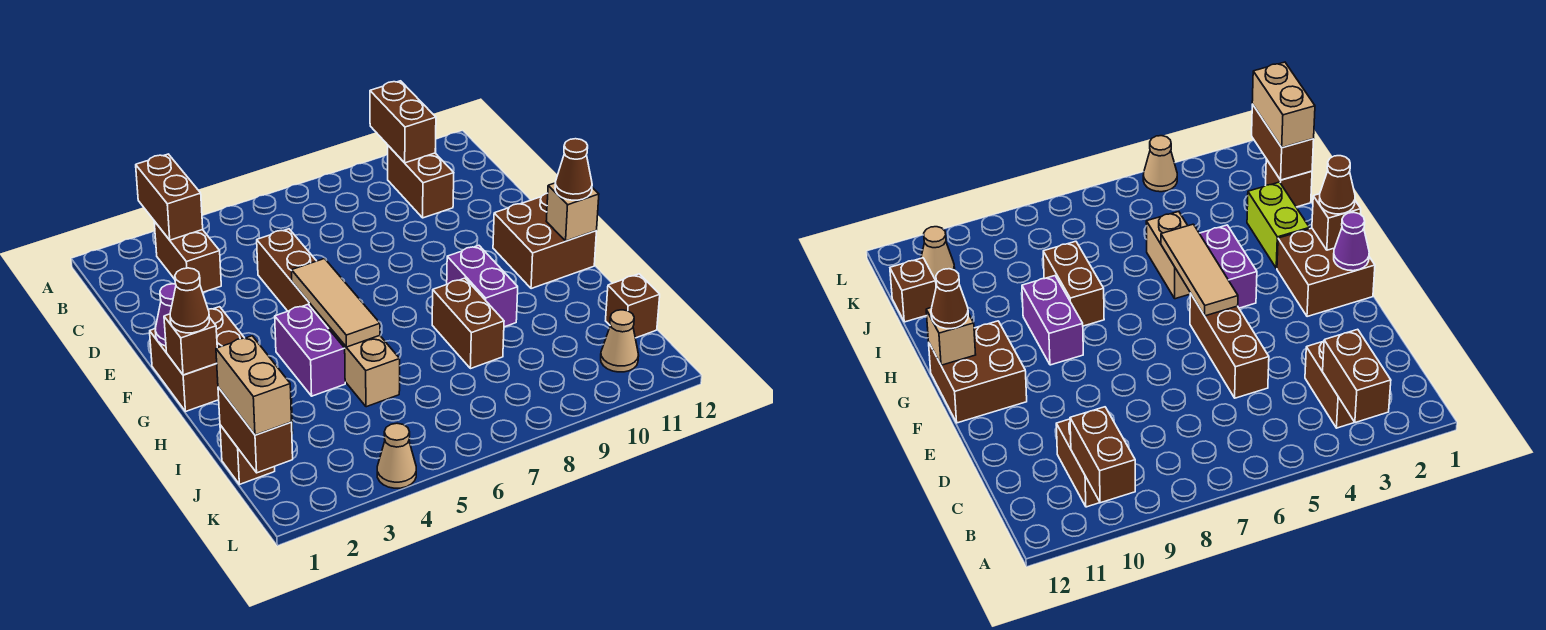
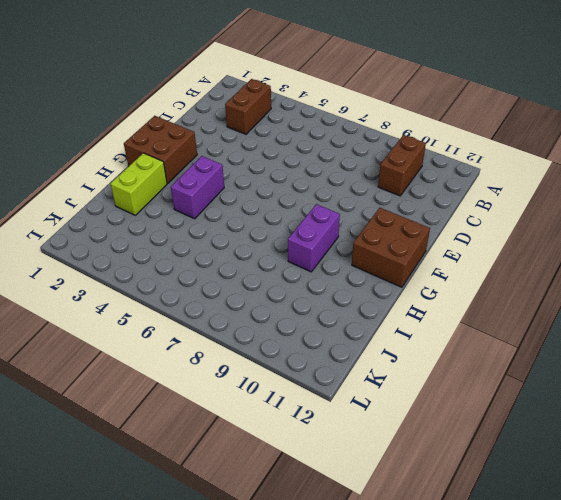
none -> brown brick D5:F5 level 1
none -> tan brick H5:I5 level 1
none -> brown brick H8:I8 level 1

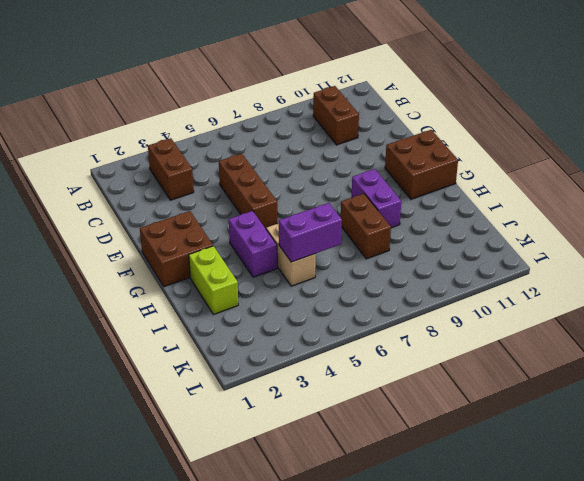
purple brick I5:I6 level 2 -> none
none -> brown brick J1 level 1
none -> brown brick J12 level 1
none -> tan cone K11 level 1

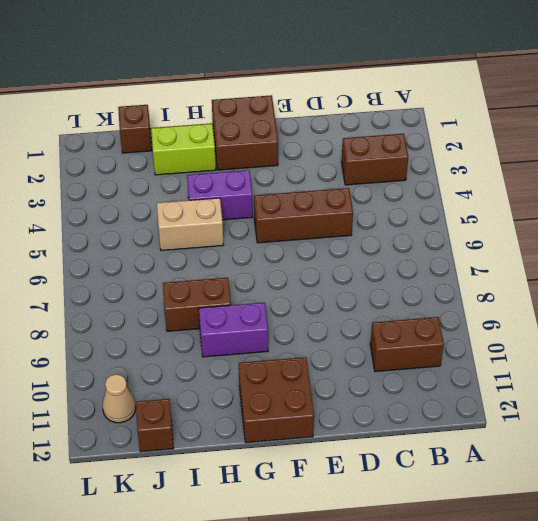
none -> tan cone L4 level 1
none -> brown brick A3:B3 level 2
none -> brown brick A10:B10 level 2

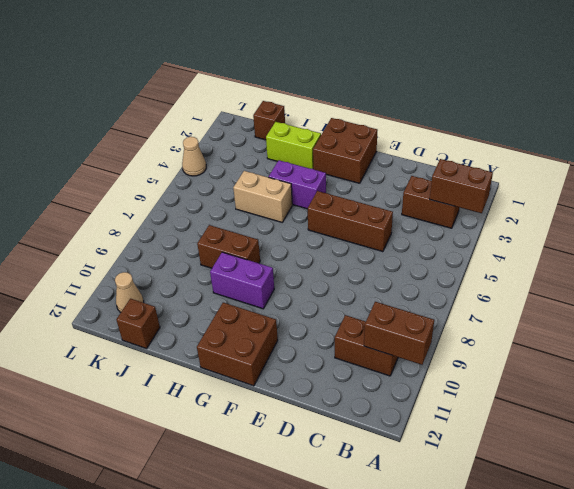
none -> purple cone F1 level 2
none -> tan tile F5:H5 level 2
none -> brown brick G1 level 2

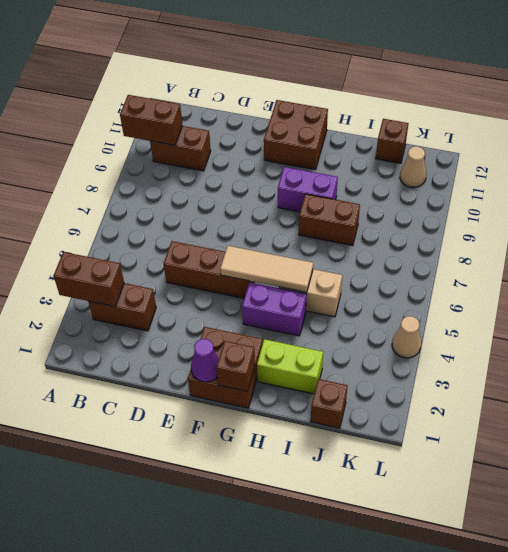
none -> tan brick G12 level 2
none -> brown brick J1:K1 level 2
none -> brown cone G1 level 3

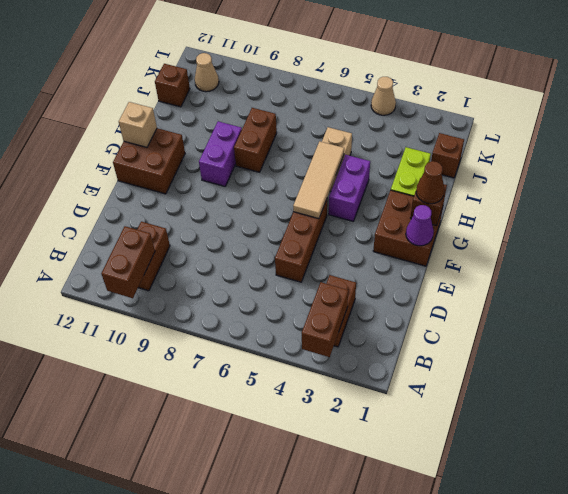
none -> brown brick J1:K1 level 2
none -> brown cone G12 level 3
none -> tan brick J1:K1 level 3

